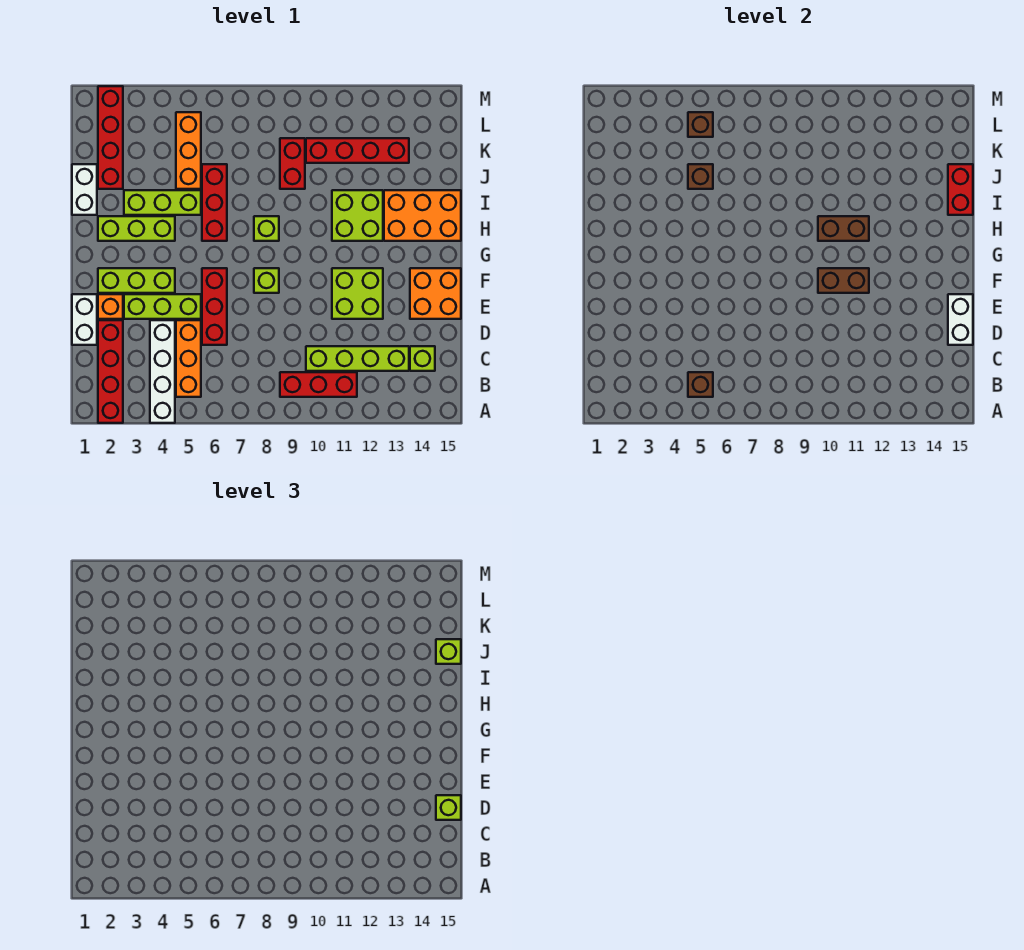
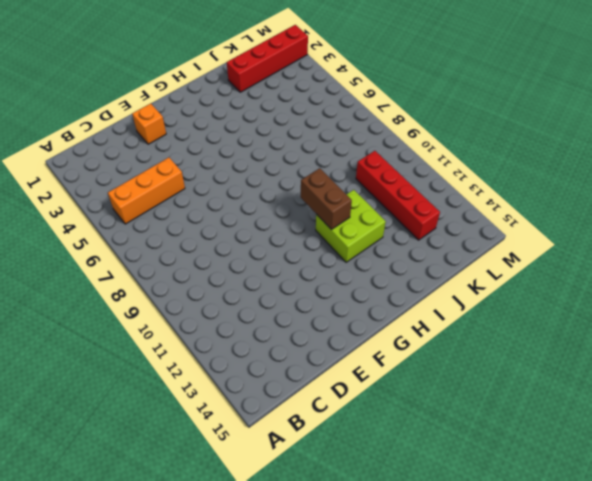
none -> red brick A2:D2 level 1
none -> white brick A4:D4 level 1
none -> red brick B9:B11 level 1
none -> lime brick C10:C13 level 1

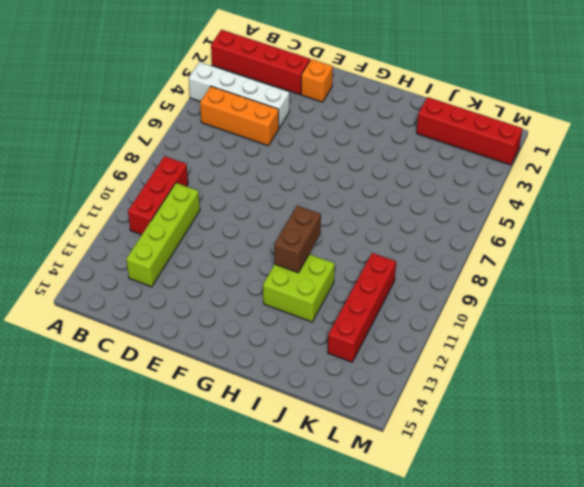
none -> lime brick C14 level 1
none -> white brick D1:E1 level 1
none -> red brick D6:F6 level 1
none -> lime brick E3:E5 level 1

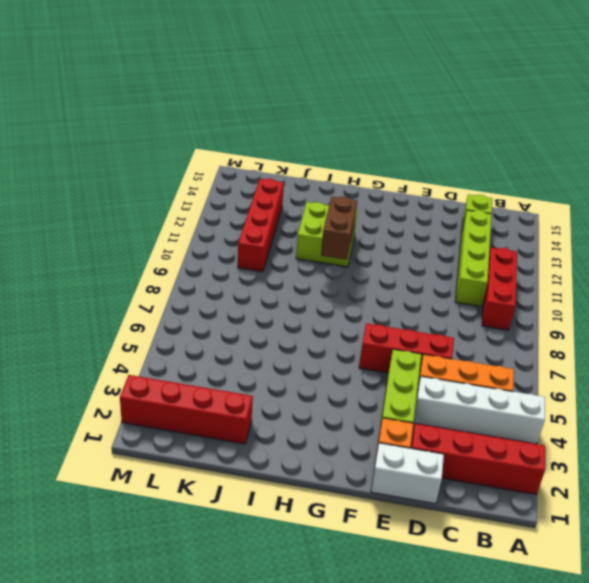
none -> lime brick E11:F12 level 1
none -> orange brick E14:F15 level 1
none -> lime brick F2:F4 level 1
none -> lime brick F8 level 1

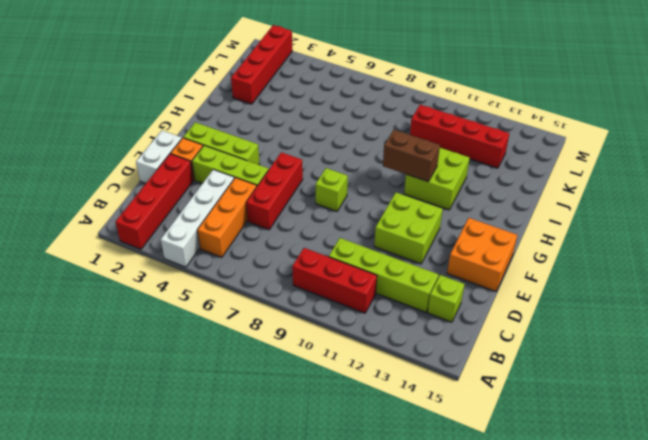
none -> lime brick H2:H4 level 1
none -> red brick H6:J6 level 1
none -> lime brick H8 level 1
none -> orange brick H13:I15 level 1

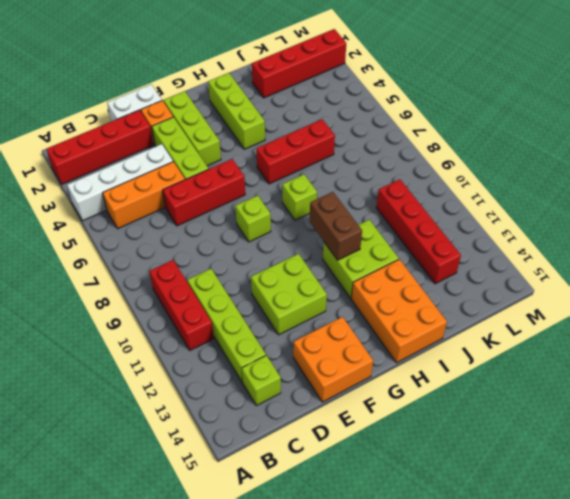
none -> white brick I1:J1 level 1
none -> lime brick I3:I5 level 1
none -> orange brick J5:L5 level 1
none -> red brick J9:K9 level 1

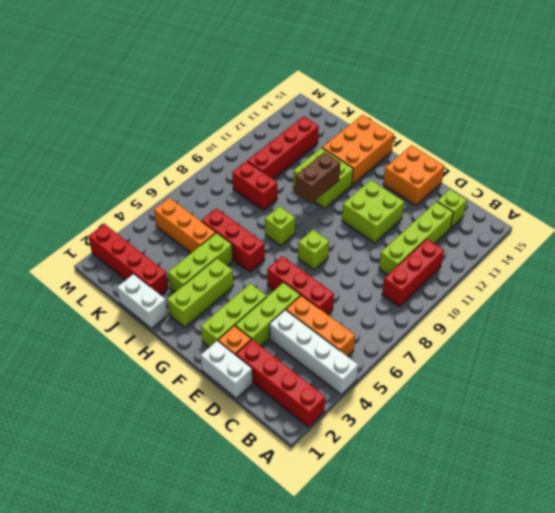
none -> brown brick B5 level 2
none -> white brick D15:E15 level 2
none -> brown brick F10:F11 level 2
none -> red brick I15:J15 level 2

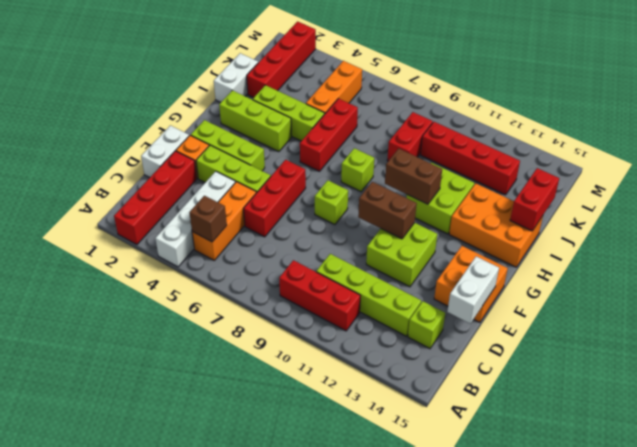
none -> brown brick J5 level 2
none -> brown brick L5 level 2
none -> lime brick D15 level 3
none -> lime brick J15 level 3

